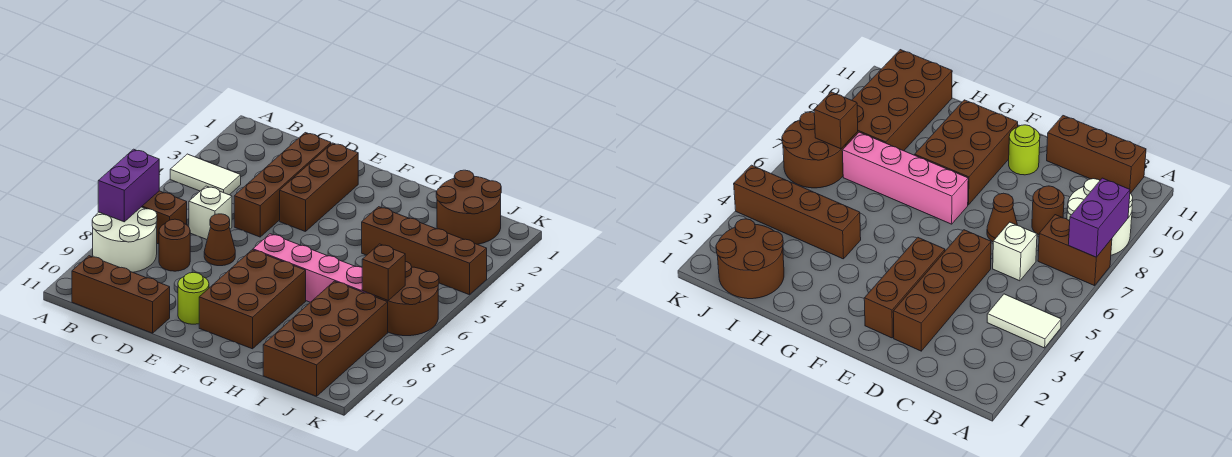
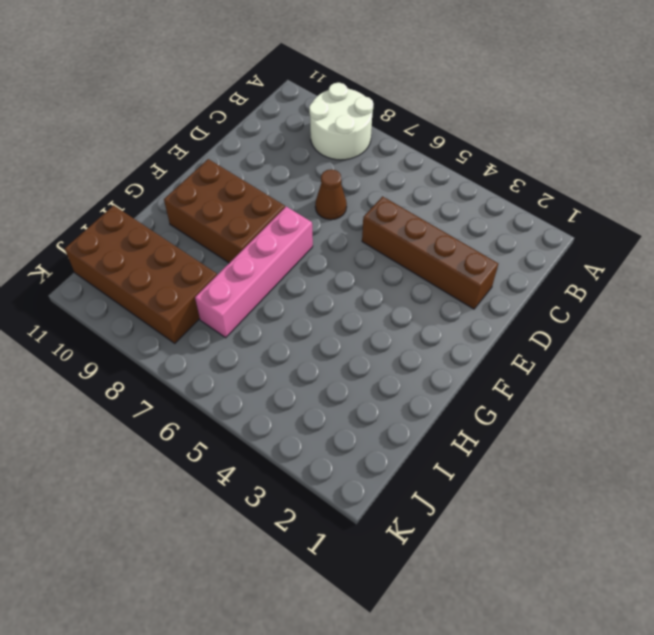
none -> white tile A4:B4 level 1
none -> brown brick A7:B7 level 1
none -> brown brick B11:D11 level 1

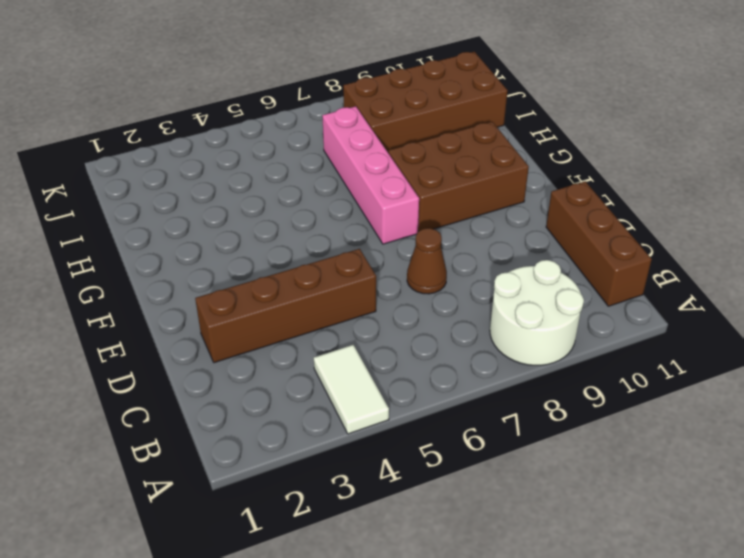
none -> brown brick A7:B7 level 1
none -> white brick C6 level 1
none -> brown round brick C8 level 1

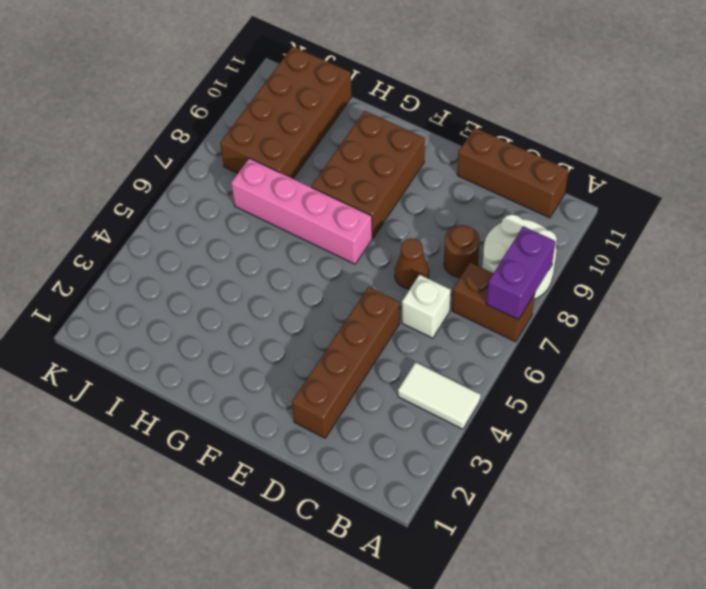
none -> brown brick E2:E4 level 1
none -> lime round brick E10 level 1
none -> brown brick H4:K4 level 1

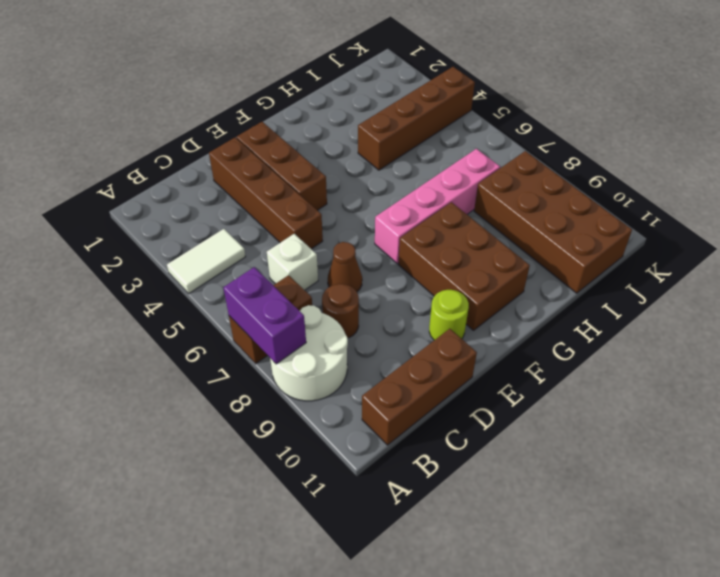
none -> brown round brick I1:J2 level 1
none -> brown round brick J6:K7 level 1
none -> brown brick J7 level 2

